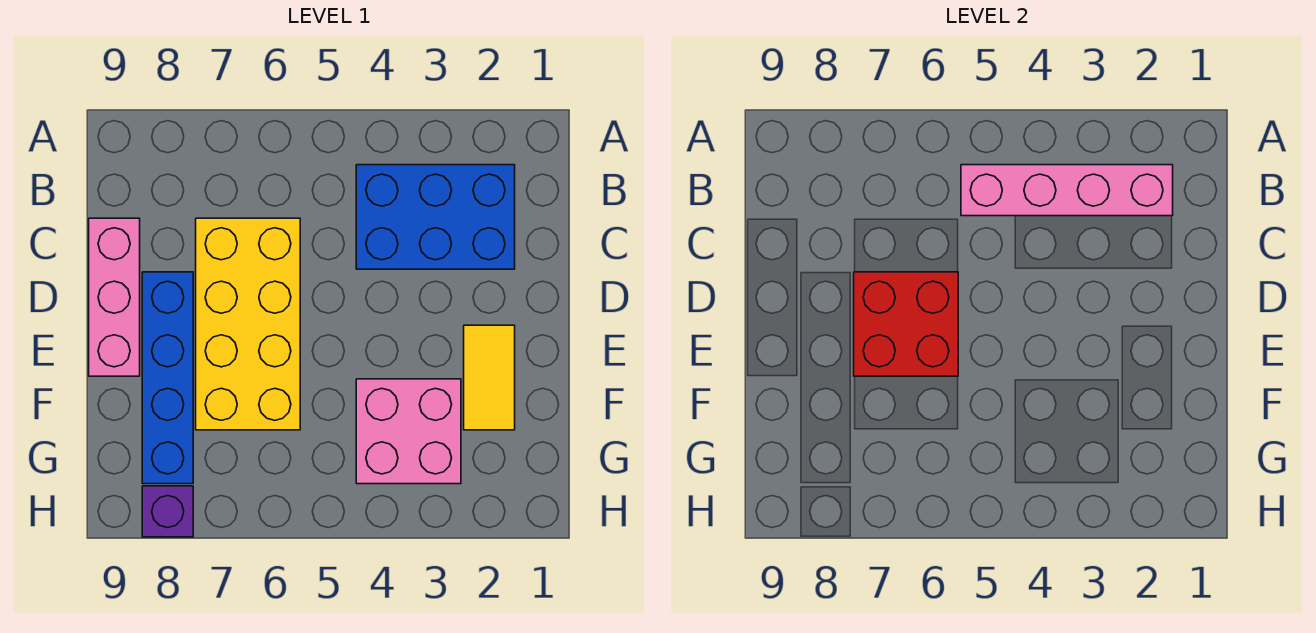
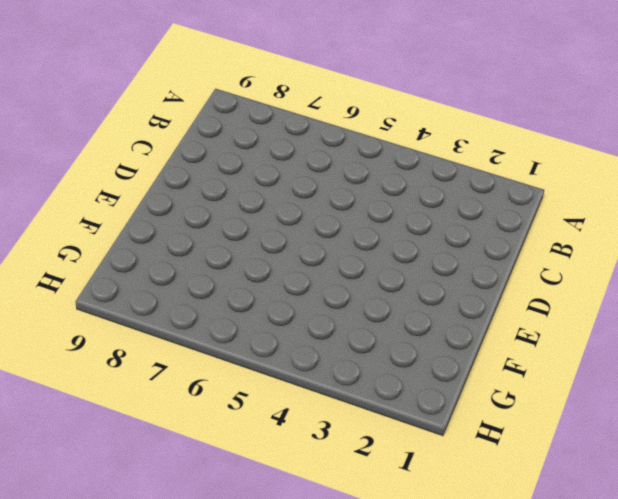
none -> blue brick B2:C4 level 1
none -> yellow brick C6:F7 level 1

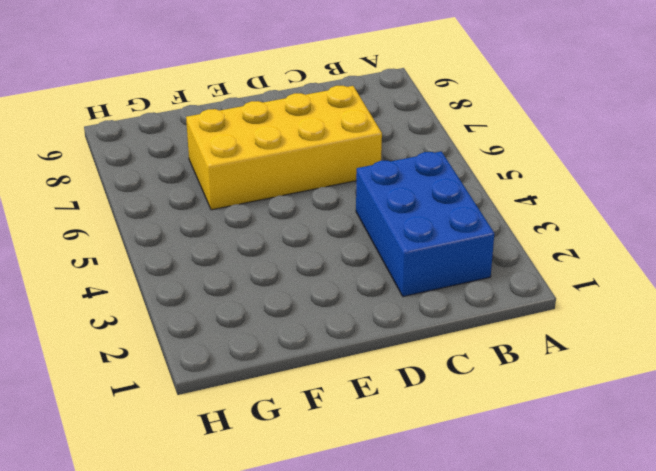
none -> pink brick C9:E9 level 1
none -> blue brick D8:G8 level 1

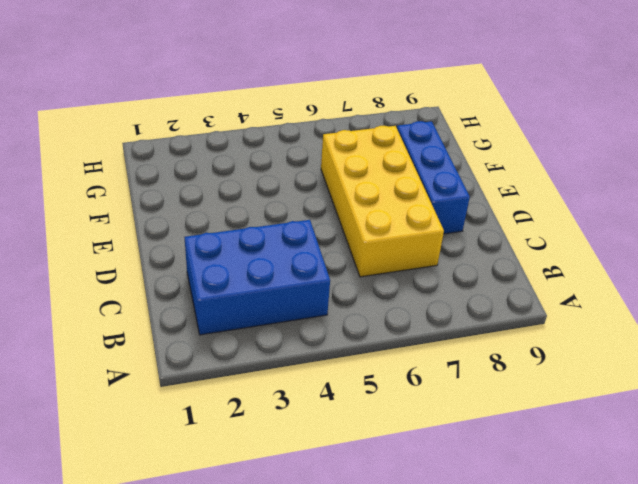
blue brick D8:F8 level 1 -> blue brick D8:G8 level 1
none -> pink brick C9:E9 level 1
none -> yellow tile E2:F2 level 1

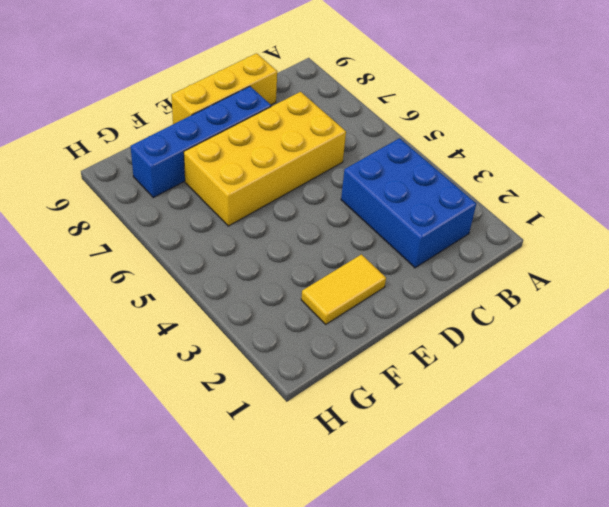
yellow brick C9:E9 level 1 -> pink brick C9:E9 level 1
none -> pink brick F3:G4 level 1
none -> purple brick H8 level 1

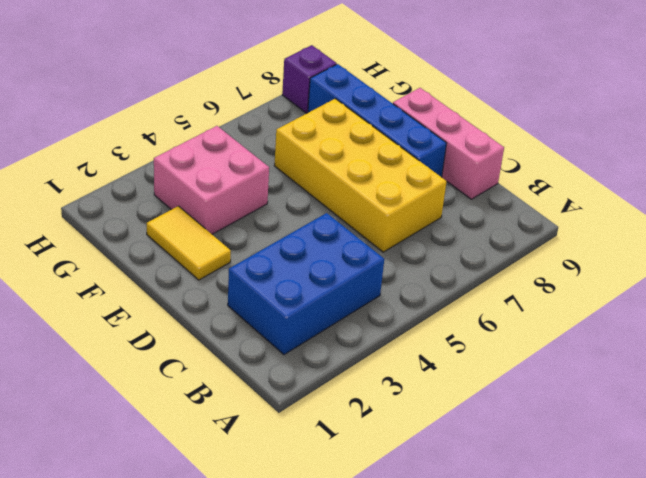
none -> pink brick B2:B5 level 2
none -> red brick D6:E7 level 2

